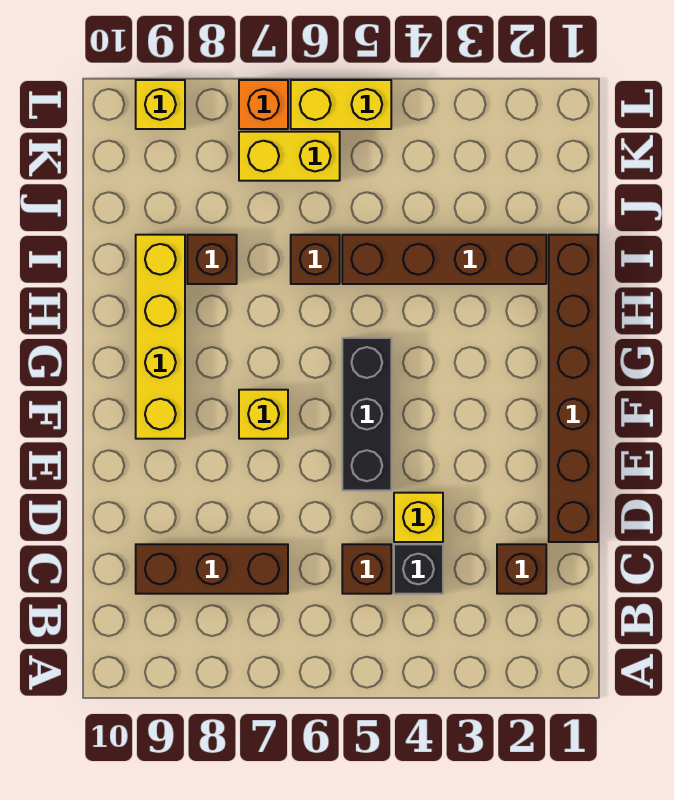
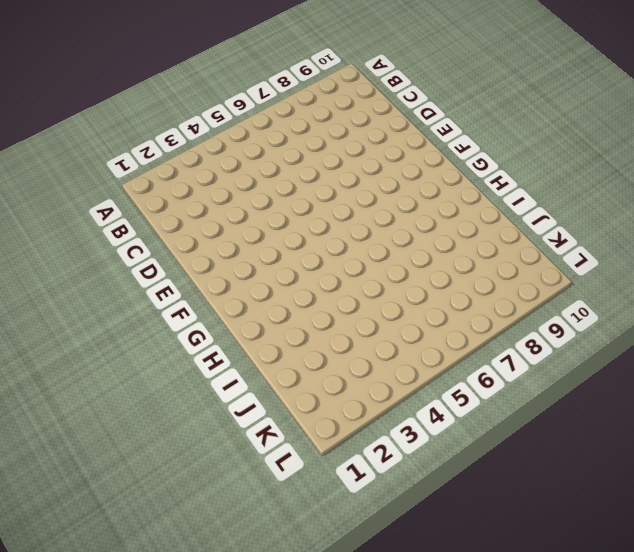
none -> brown brick C2 level 1
none -> black brick C4 level 1
none -> brown brick C5 level 1

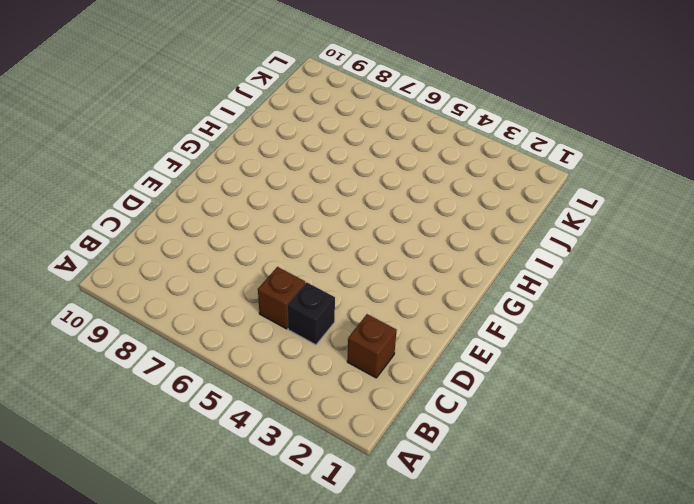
none -> brown brick C7:C9 level 1
none -> brown brick D1:I1 level 1
none -> yellow brick D4 level 1

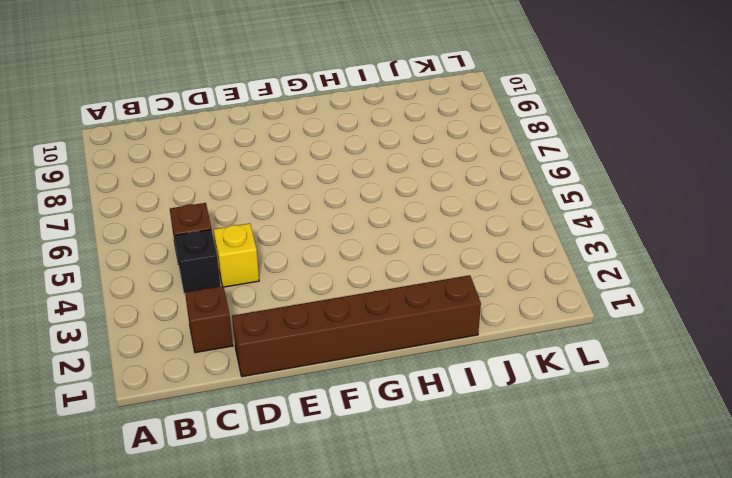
none -> brown brick C7:C9 level 1
none -> black brick E5:G5 level 1
none -> yellow brick F7 level 1

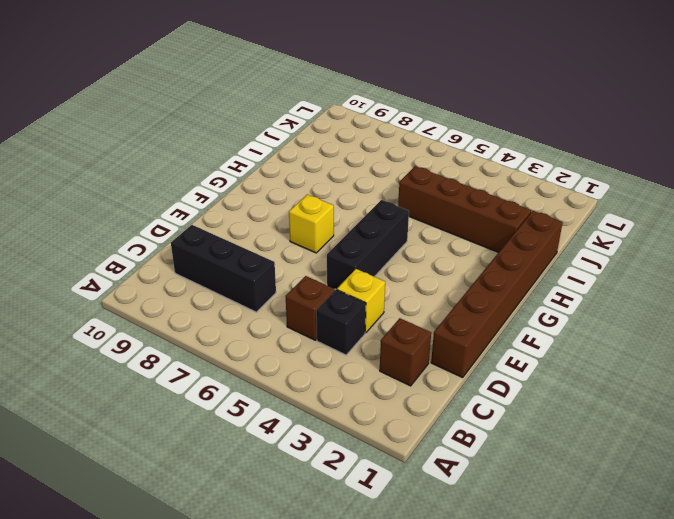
black brick C7:C9 level 1 -> brown brick C7:C9 level 1
none -> yellow brick F9:I9 level 1
none -> brown brick I6 level 1
none -> brown brick I8 level 1

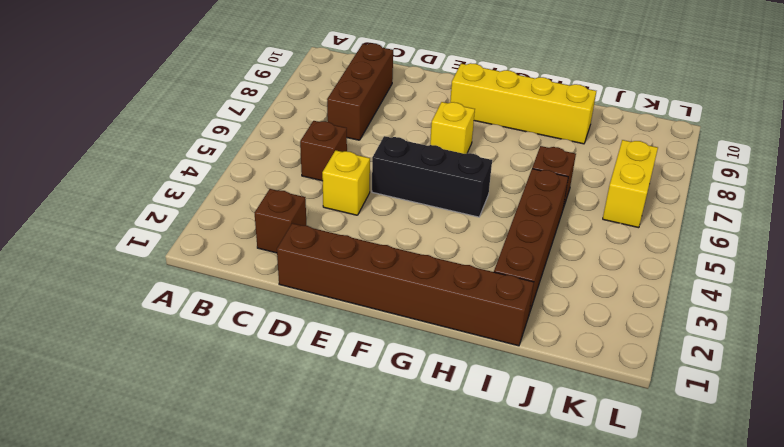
none -> black brick C4 level 1
none -> brown brick I8 level 1
none -> yellow brick L5:L6 level 1

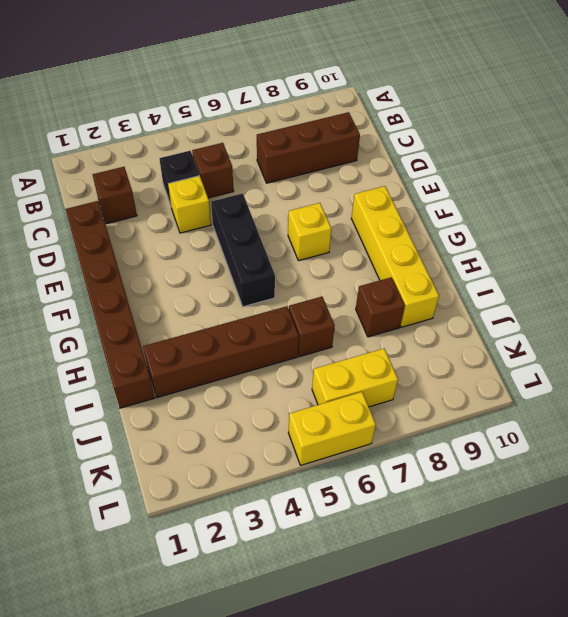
none -> orange brick L7 level 1
none -> yellow brick L9 level 1

